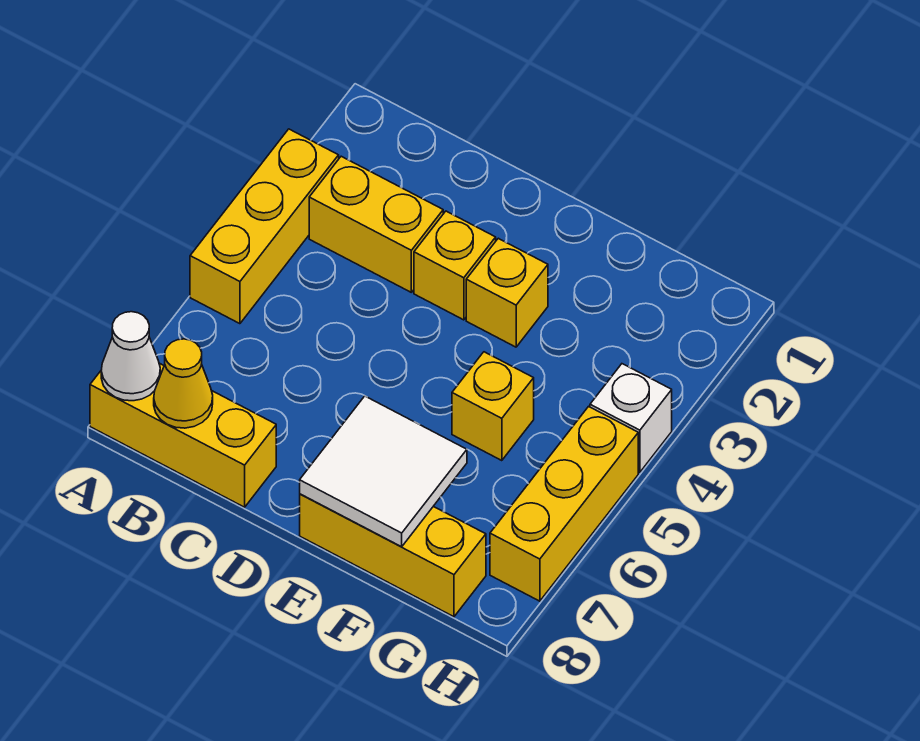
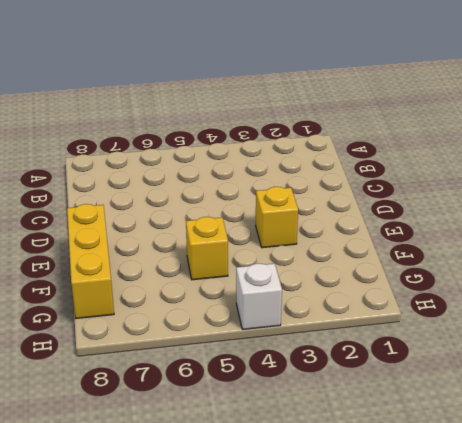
none -> yellow brick A3:A5 level 1
none -> yellow brick A8:C8 level 1
none -> yellow brick B3:C3 level 1

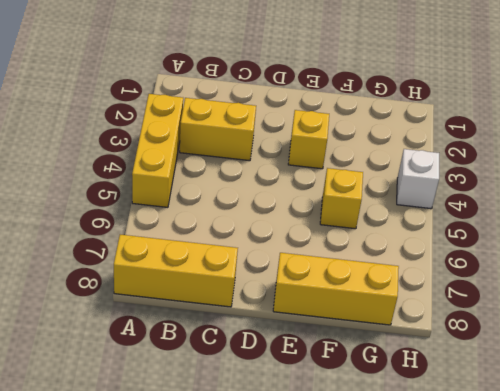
none -> yellow brick D3 level 1
none -> yellow brick H5:H7 level 1
none -> white cone A8 level 2

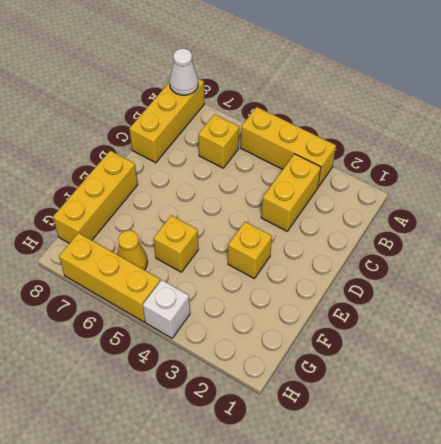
yellow brick B6 level 1 -> yellow brick D3 level 1
yellow cone G6 level 1 -> yellow cone B8 level 2
none -> white tile E7:F8 level 2

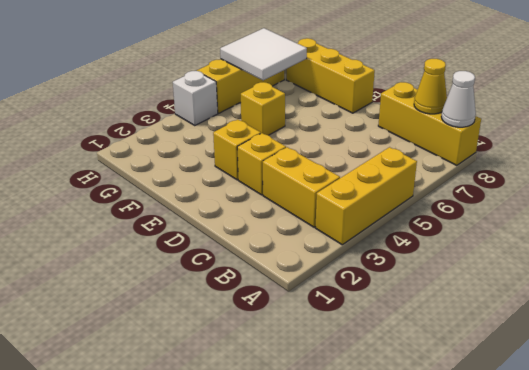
white tile G6:H7 level 2 -> white tile E7:F8 level 2

